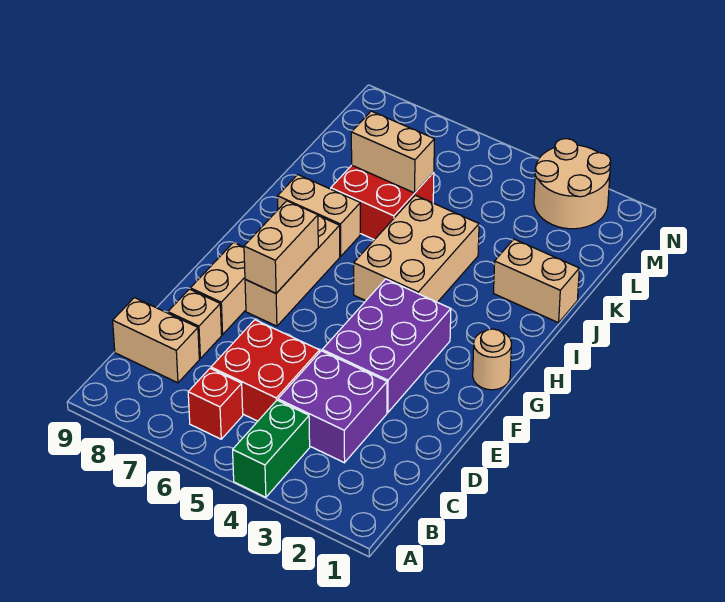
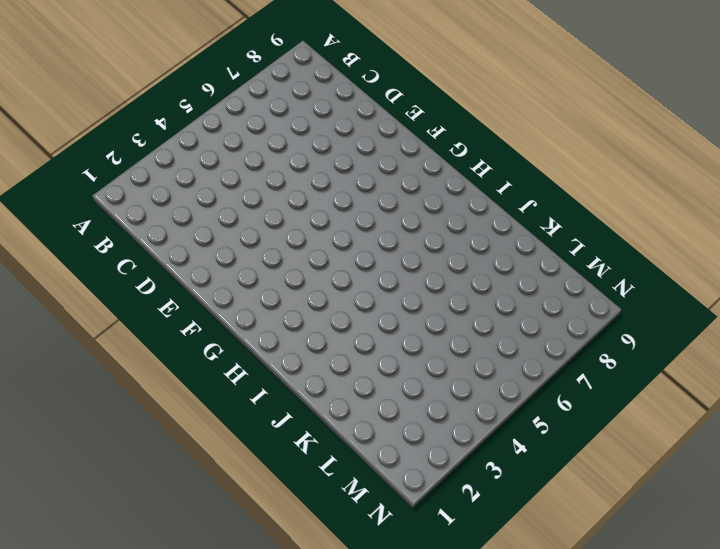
none -> green brick A4:B4 level 1
none -> red brick B6 level 1
none -> purple brick C3:D4 level 1

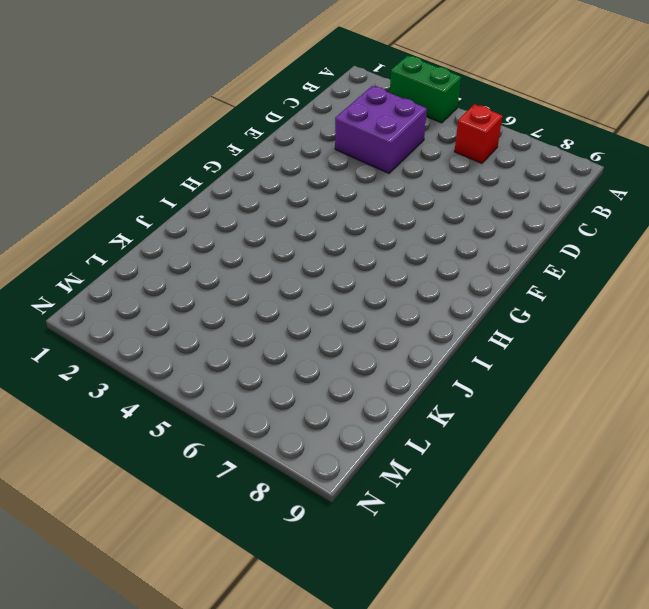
green brick A3:A4 level 1 -> green brick A4:B4 level 1
none -> red brick C5:D6 level 1
none -> tan brick C8:C9 level 1
none -> tan brick D8 level 1

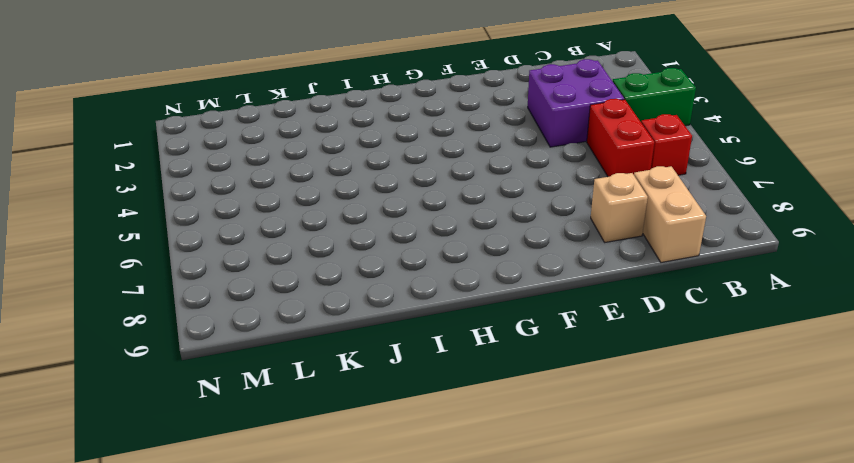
red brick C5:C6 level 1 -> red brick C5:D6 level 1
none -> purple brick E3:G4 level 1
none -> tan brick E8:F8 level 1
none -> tan brick F7:H7 level 1

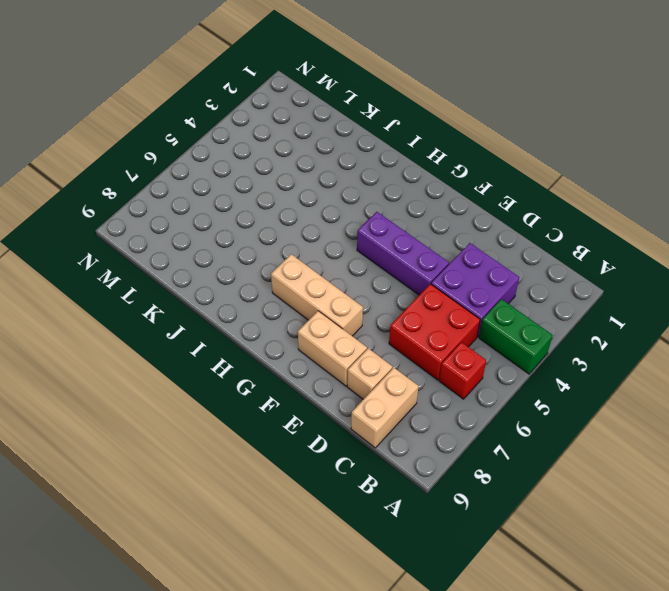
purple brick E4:G4 level 1 -> purple brick E3:G4 level 1
none -> tan round brick G1 level 1
none -> tan brick H4:J5 level 1
none -> tan brick I7:I8 level 1

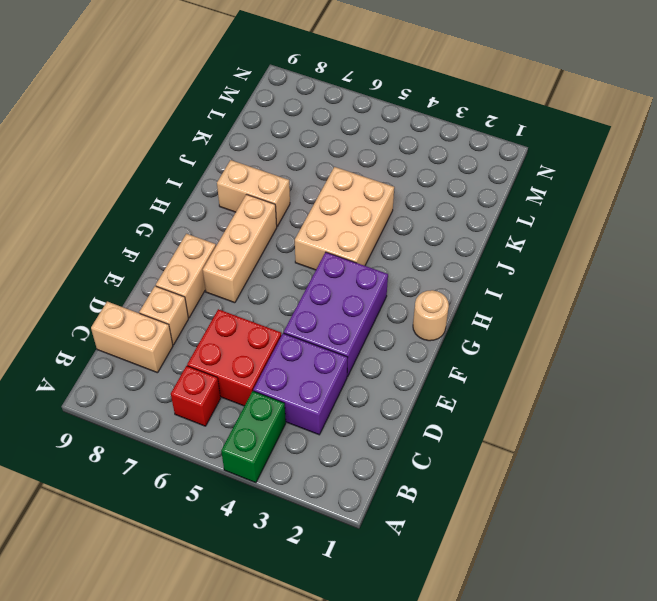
none -> tan brick J1:J2 level 1
none -> red brick J6:K7 level 1
none -> tan round brick M2:N3 level 1

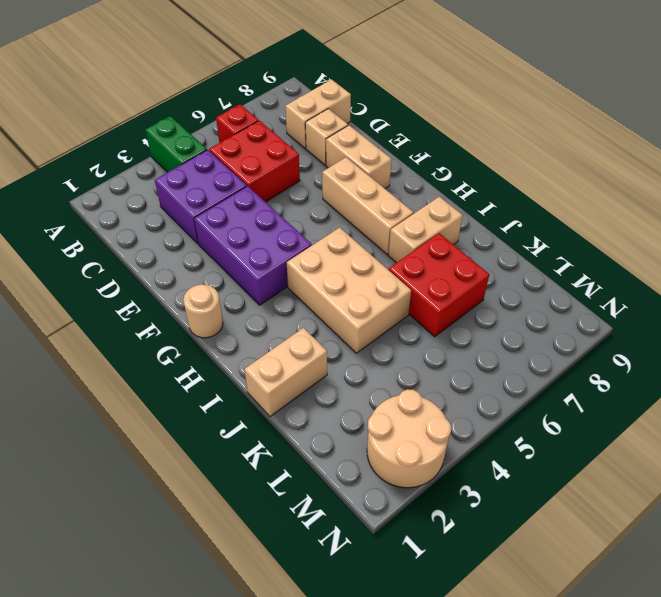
none -> tan brick F7:G7 level 2
none -> tan brick K6:K7 level 2

